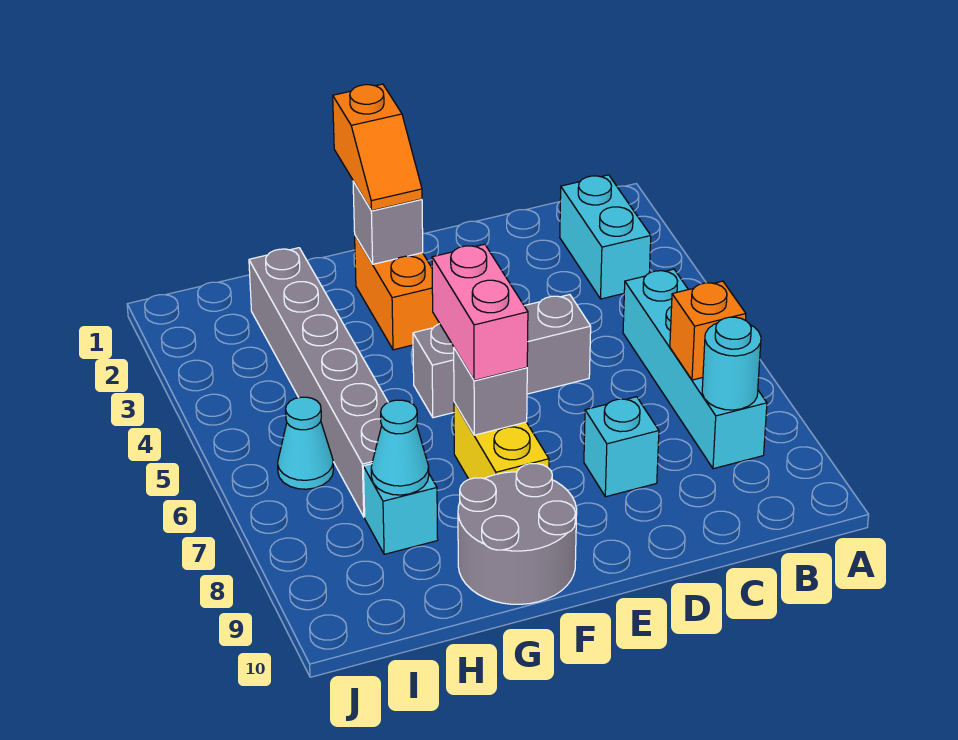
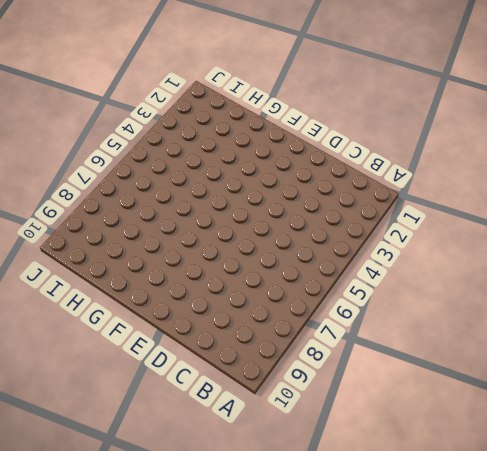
none -> cyan brick B2:B3 level 1
none -> cyan brick B5:B8 level 1
none -> grey brick D5:F5 level 1

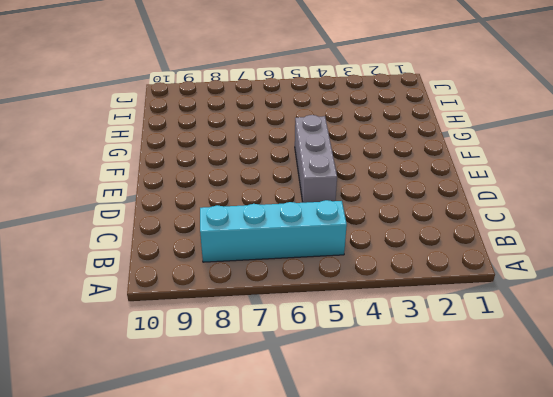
none -> cyan brick B2:B3 level 1
none -> cyan brick D8 level 1
none -> orange brick F2:F3 level 1

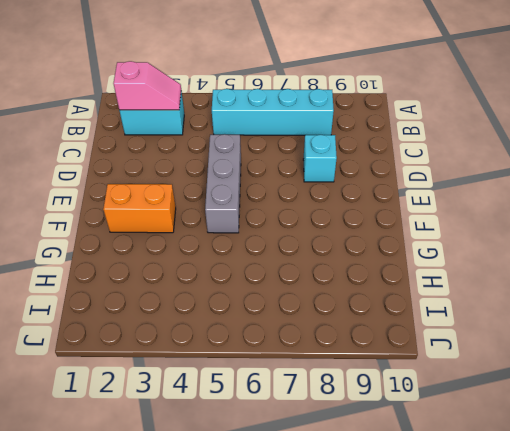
pink slope B2:B3 level 2 top 2 -> none
none -> yellow brick F7:F8 level 1
none -> grey round brick F9:G10 level 1
none -> grey brick H2:H7 level 1

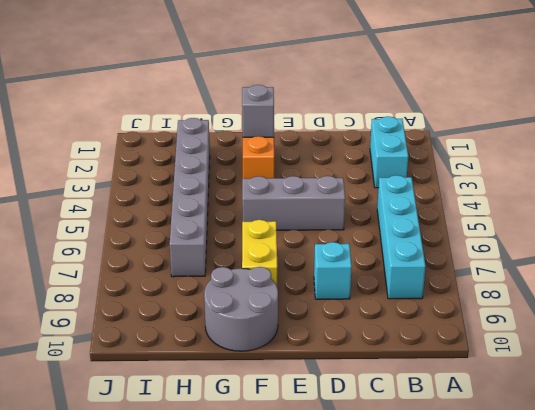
none -> cyan brick H8 level 1
none -> cyan cone I6 level 1
none -> orange brick B7 level 2

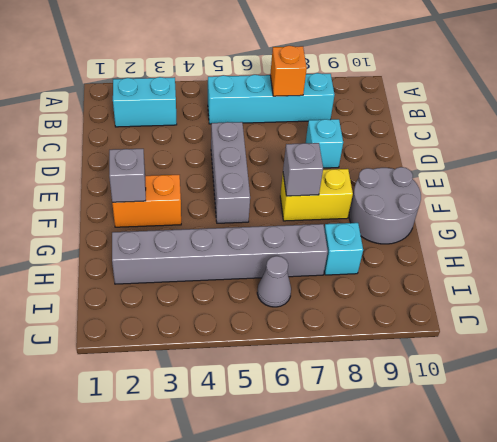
grey cone I6 level 1 -> cyan cone I6 level 1
none -> cyan round brick B8 level 2
none -> cyan cone H8 level 2
none -> orange slope F1:F2 level 3 top 1

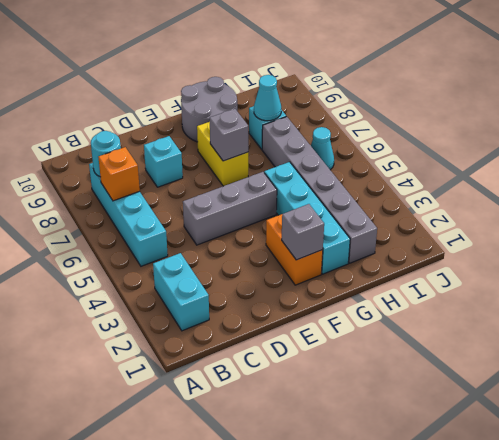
cyan brick G2:G5 level 1 -> none
none -> orange slope F1:F2 level 3 top 1
none -> pink brick F6:F7 level 3

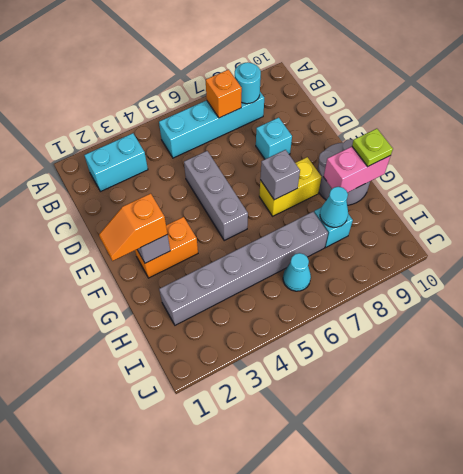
orange slope F1:F2 level 3 top 2 -> orange slope F1:F2 level 3 top 1
pink brick G9:G10 level 2 -> pink brick F6:F7 level 3
lime plate G10 level 3 -> none

